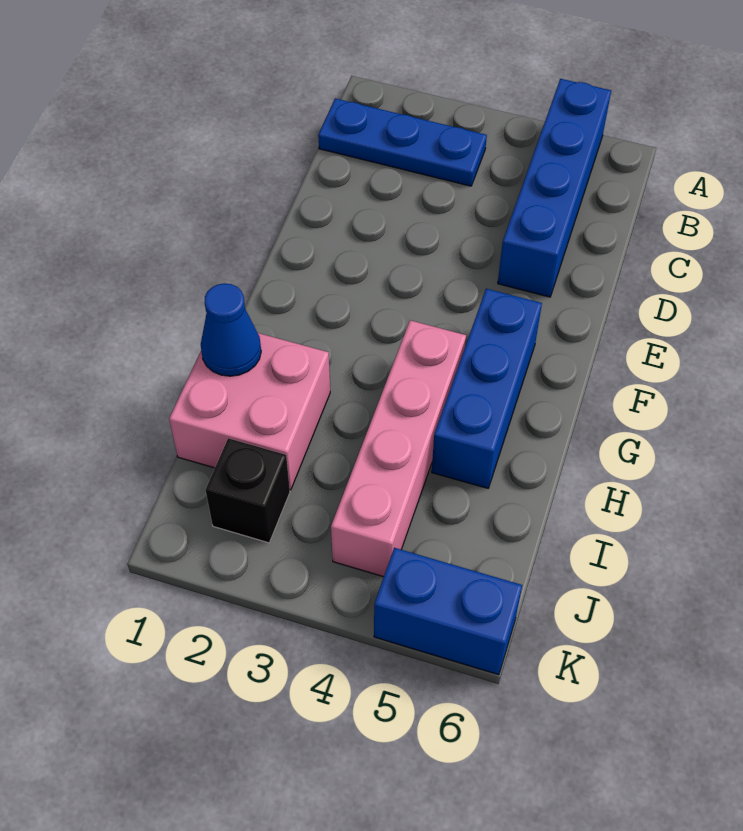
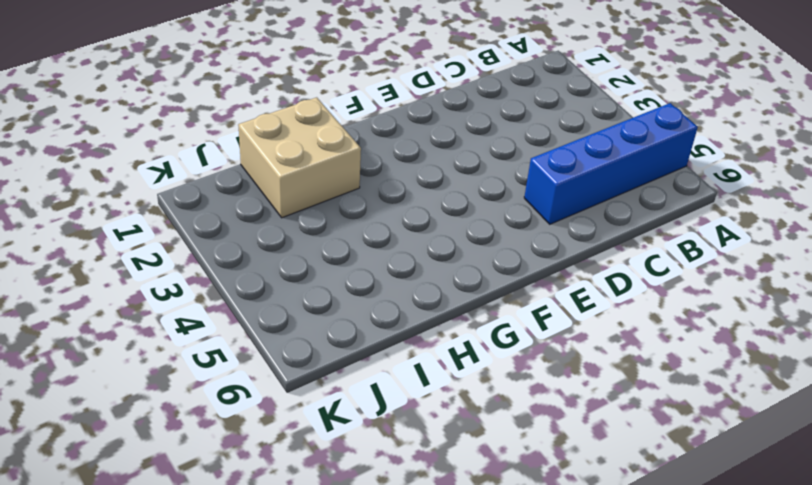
tan brick H1:I2 level 1 -> pink brick H1:I2 level 1
none -> blue plate B1:B3 level 1
none -> blue brick F5:H5 level 1

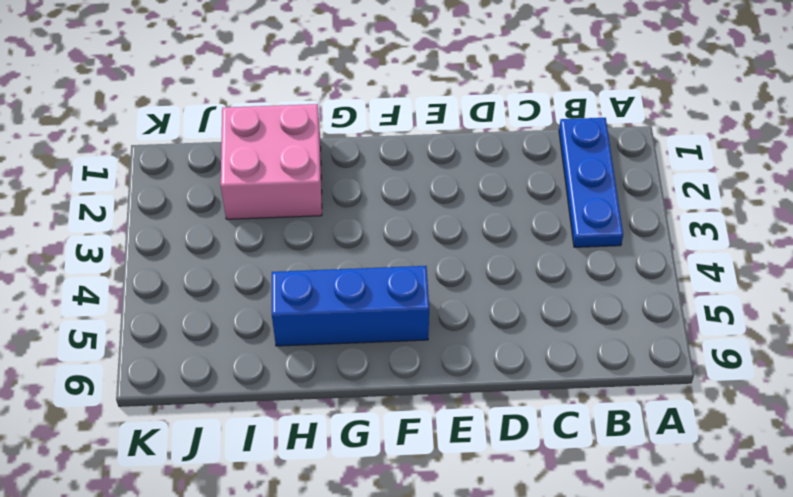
none -> blue brick A5:D5 level 1
none -> pink brick G4:J4 level 1

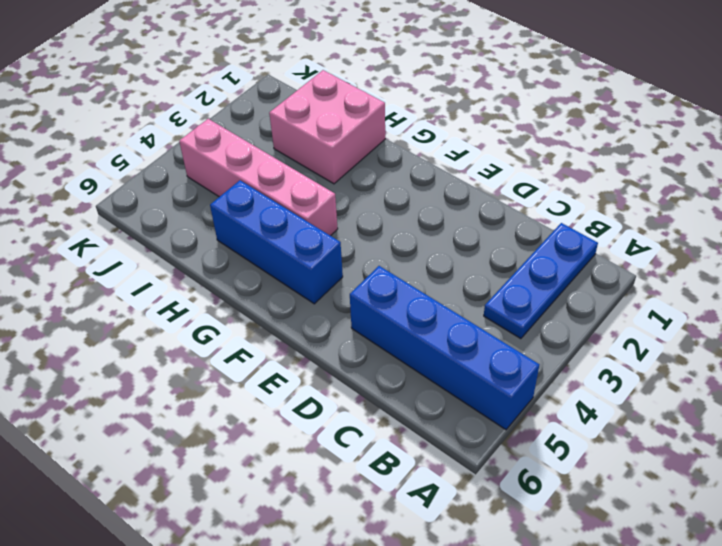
none -> black brick J2 level 1
none -> blue brick K5:K6 level 1

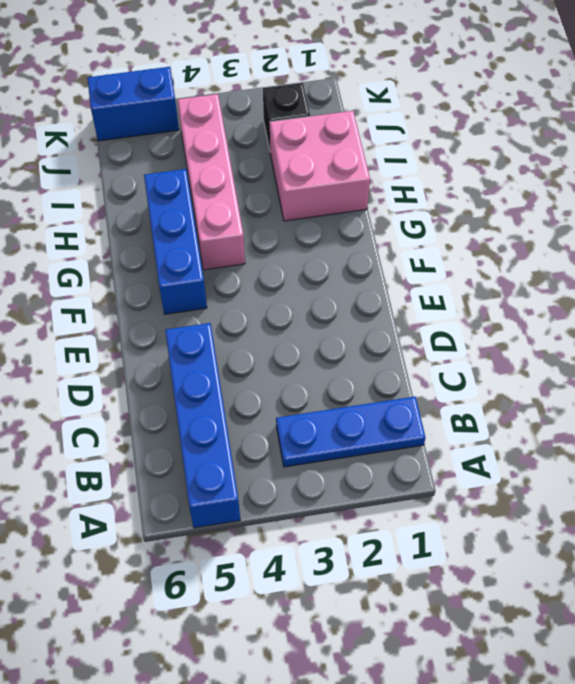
none -> blue cone H1 level 2

